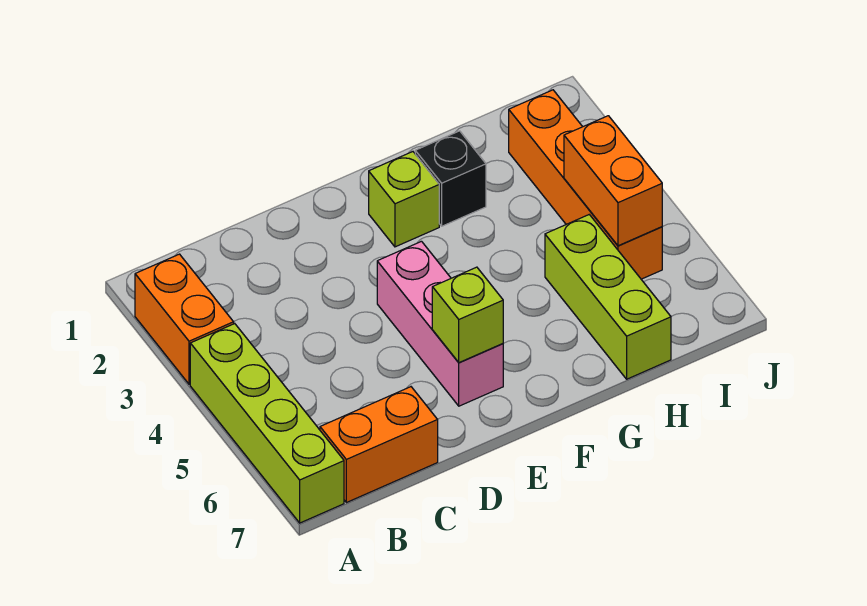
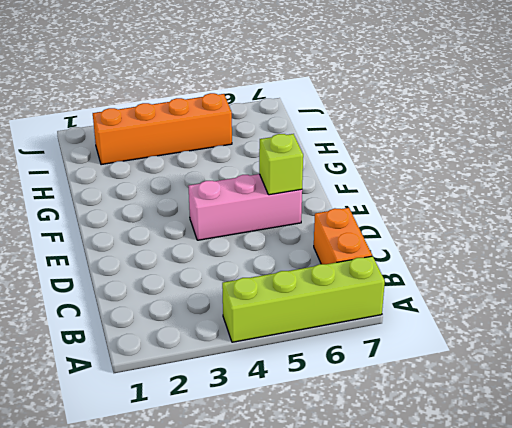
none -> orange brick A2:A3 level 1
none -> lime brick F2 level 1

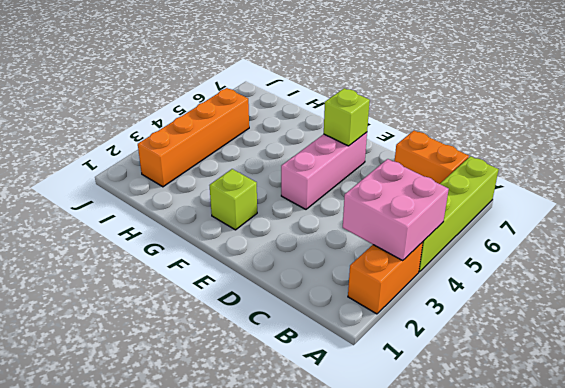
pink brick A3:B4 level 2 -> none
none -> black brick G2 level 1
none -> lime brick H5:H7 level 1

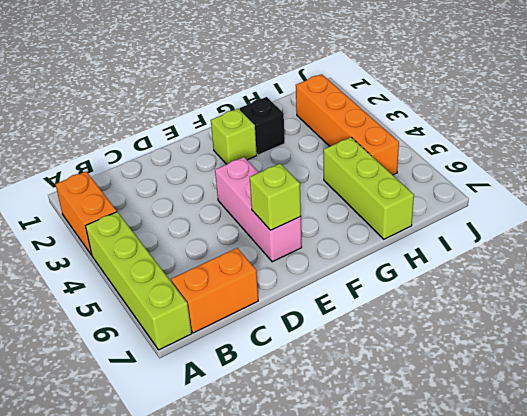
none -> orange brick I4:I5 level 2

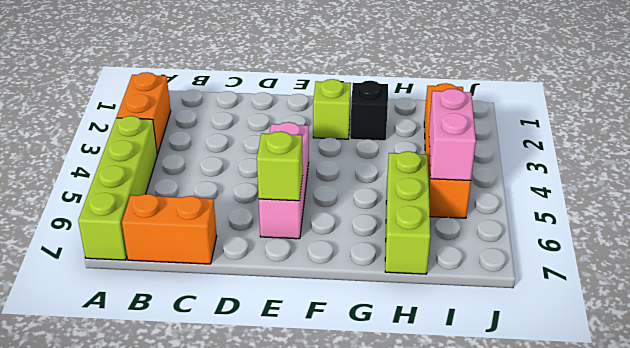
pink brick I4:I5 level 2 -> orange brick I4:I5 level 2

